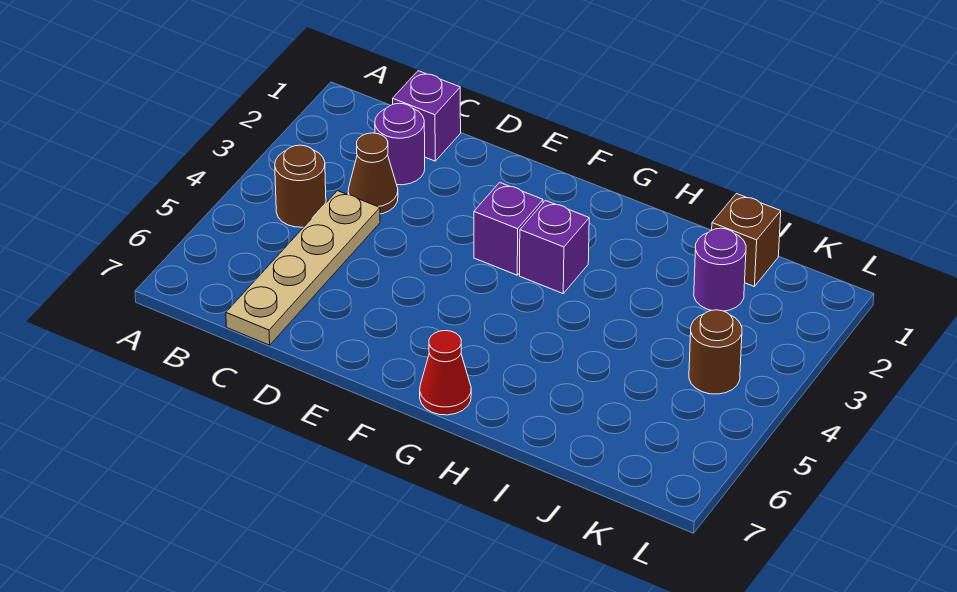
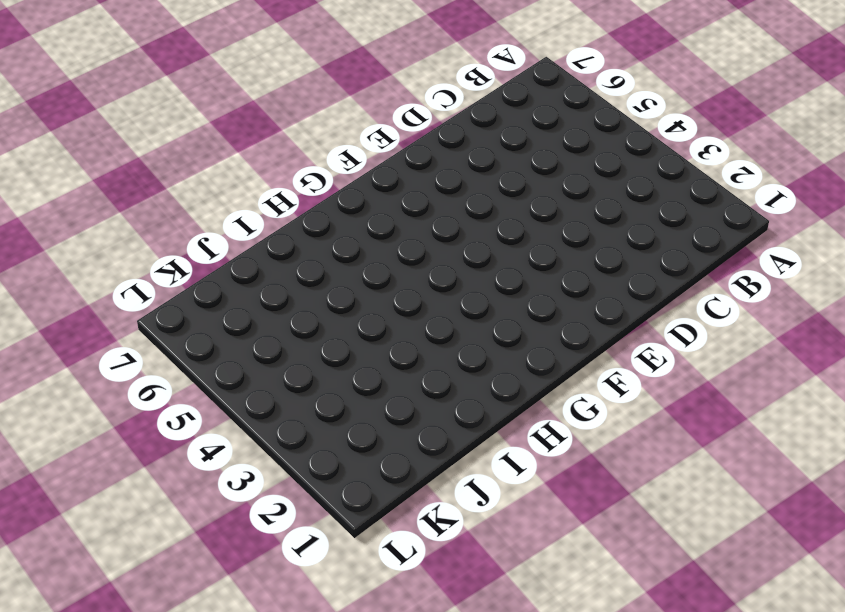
none -> brown round brick B4 level 1
none -> purple brick C1 level 1

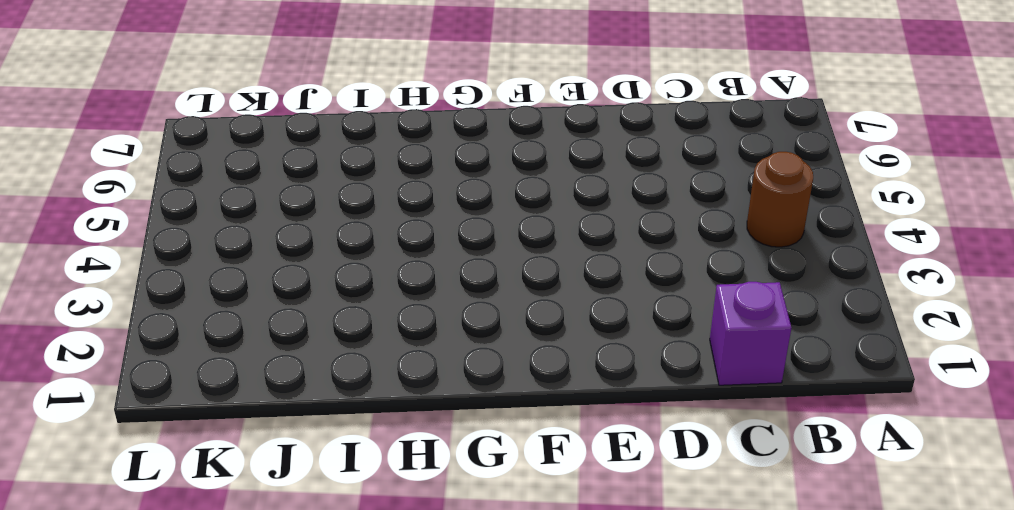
none -> purple round brick C2 level 1
none -> brown cone C3 level 1

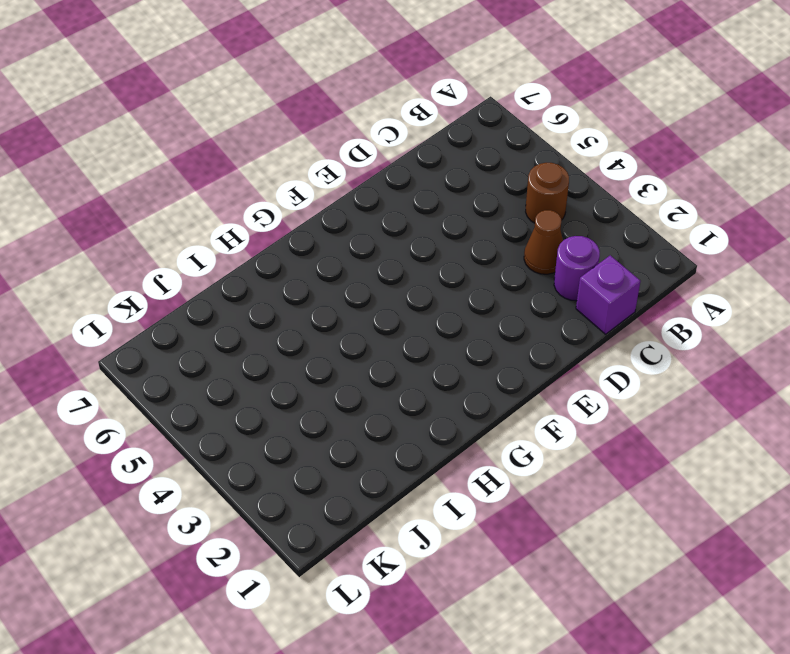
none -> tan plate C4:C7 level 1
none -> purple brick F3 level 1

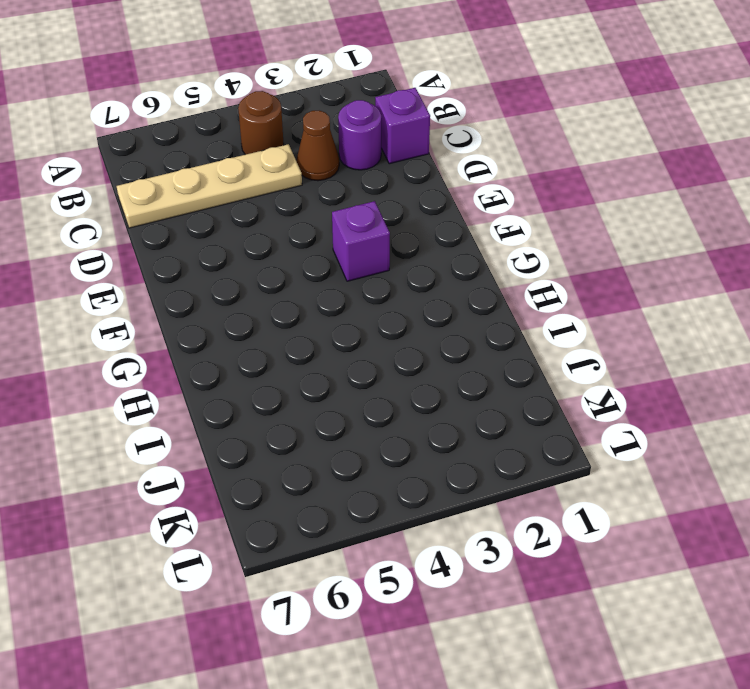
none -> purple brick G3 level 1
none -> red cone G7 level 1

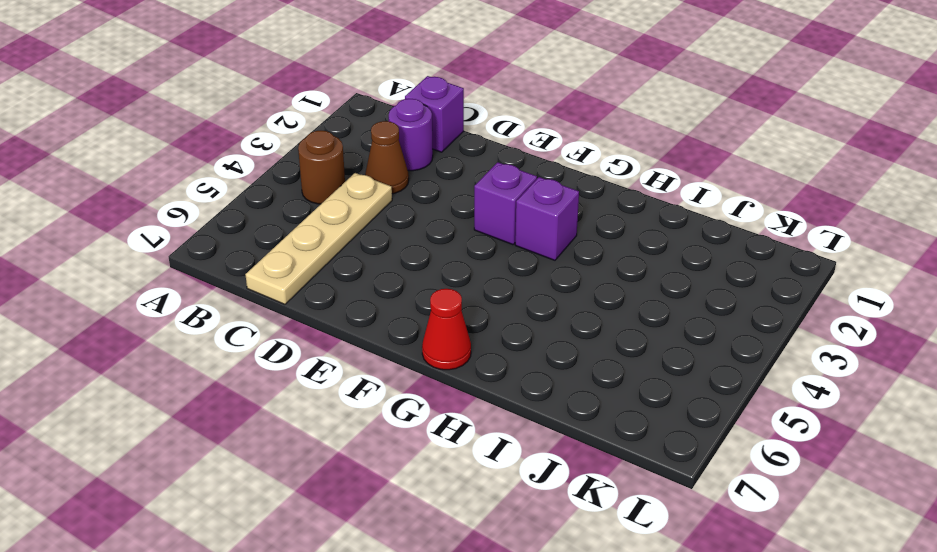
none -> brown brick J1 level 1
none -> purple round brick J2 level 1

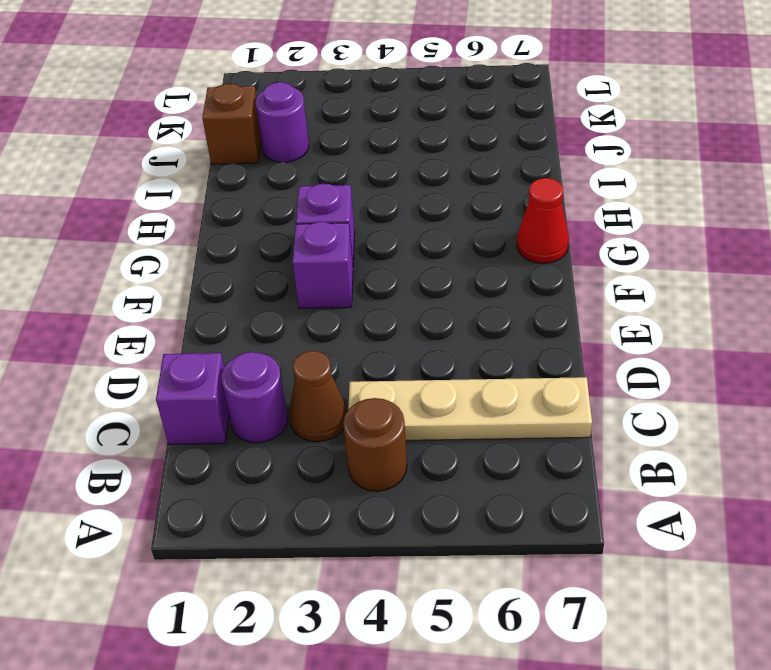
none -> brown round brick K4 level 1

